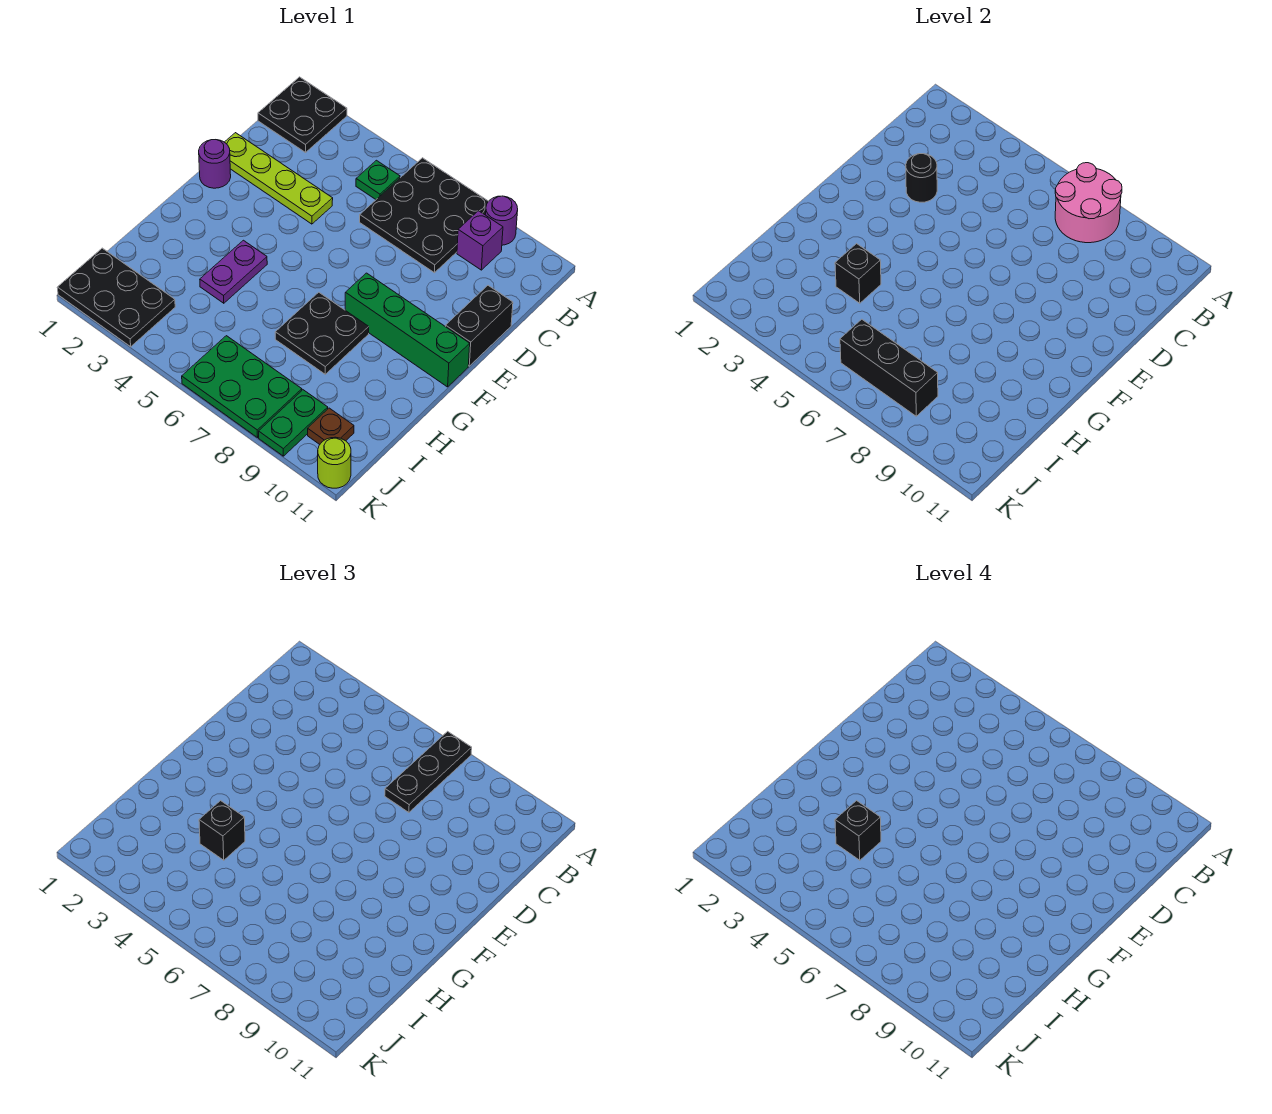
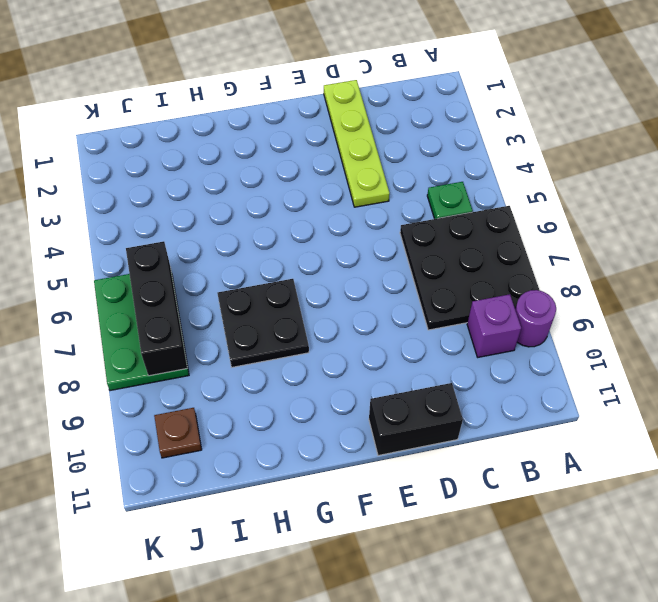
none -> black plate A1:B2 level 1
none -> purple round brick E1 level 1
none -> green brick F8:F11 level 1

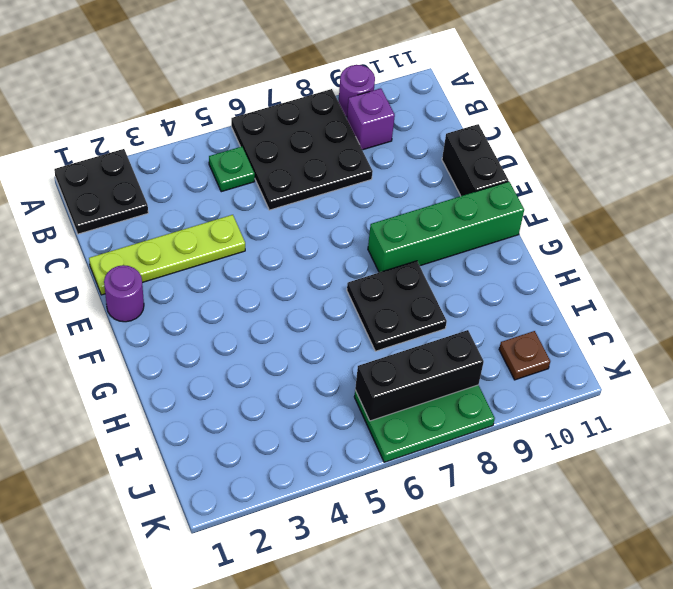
none -> purple plate G4:H4 level 1
none -> black plate J1:K3 level 1
none -> green plate J9:K9 level 1

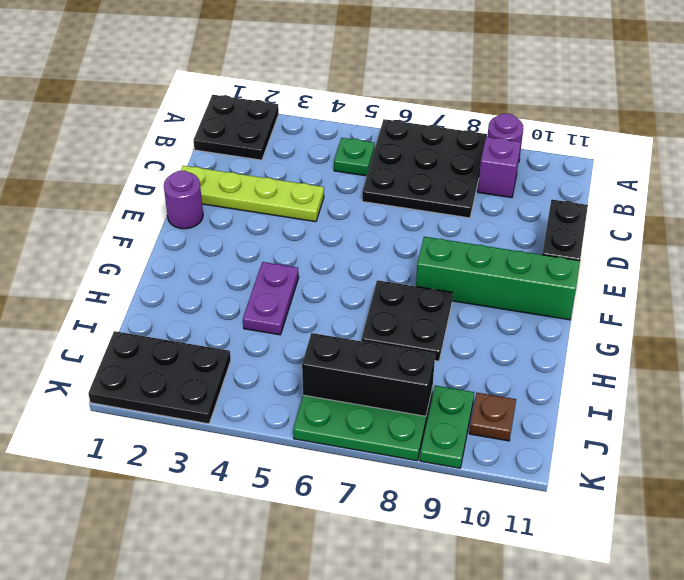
none -> lime round brick K11 level 1
none -> pink round brick A7:B8 level 2
none -> black round brick D3 level 2

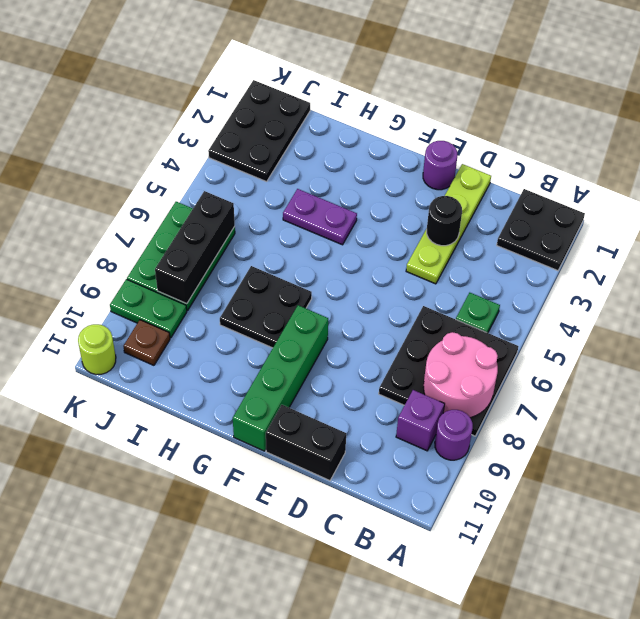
none -> black brick H4 level 2
none -> black plate A7:C7 level 3
none -> black brick H4 level 3

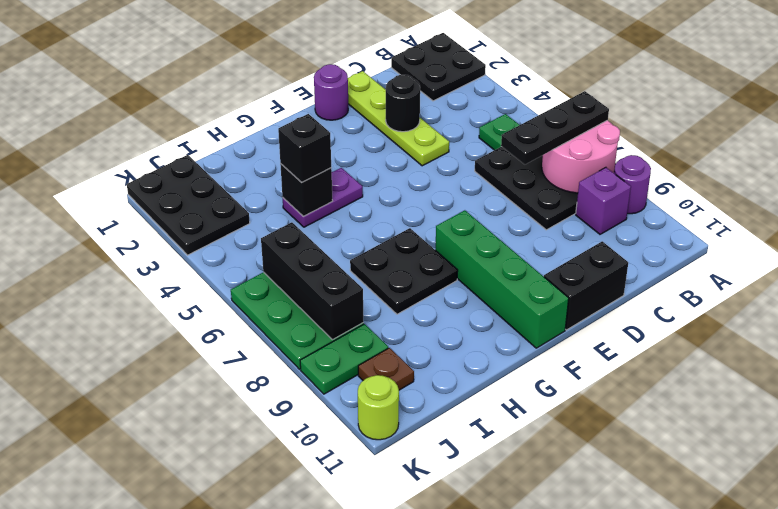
none -> black brick H4 level 4

